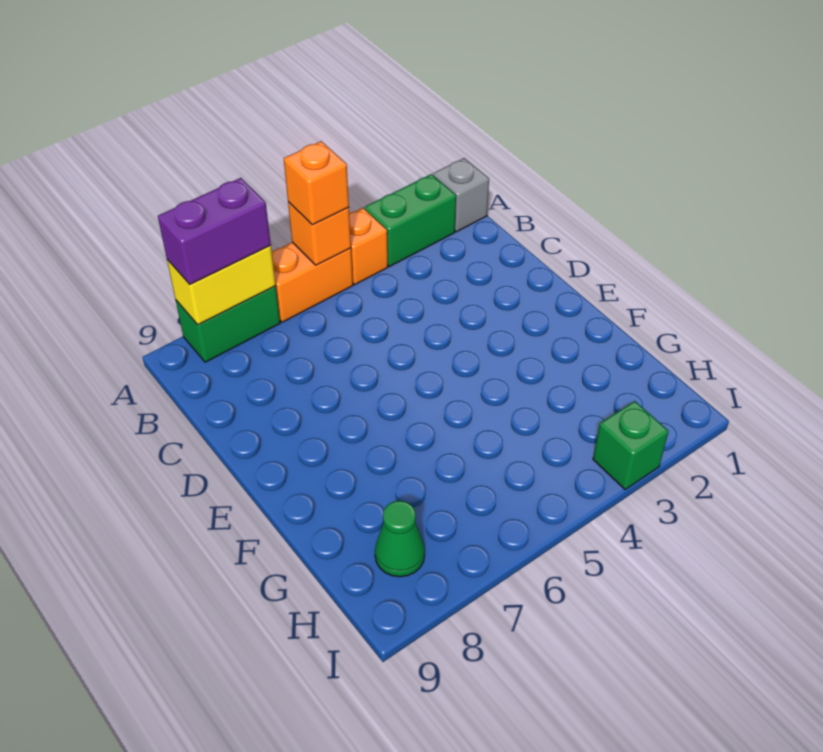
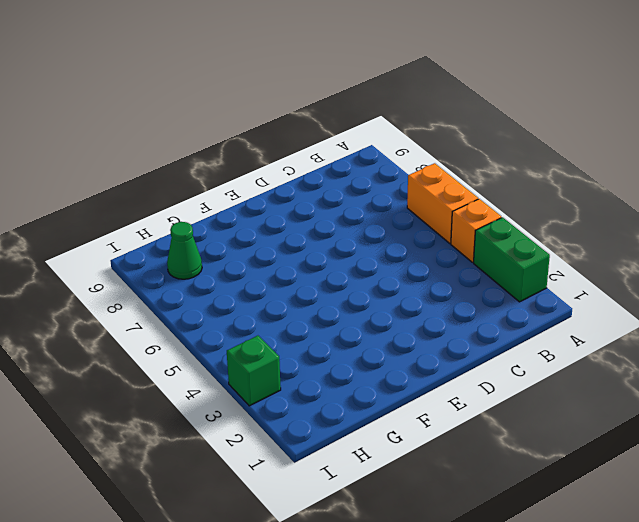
none -> grey brick A1 level 1
none -> green brick A7:A8 level 1

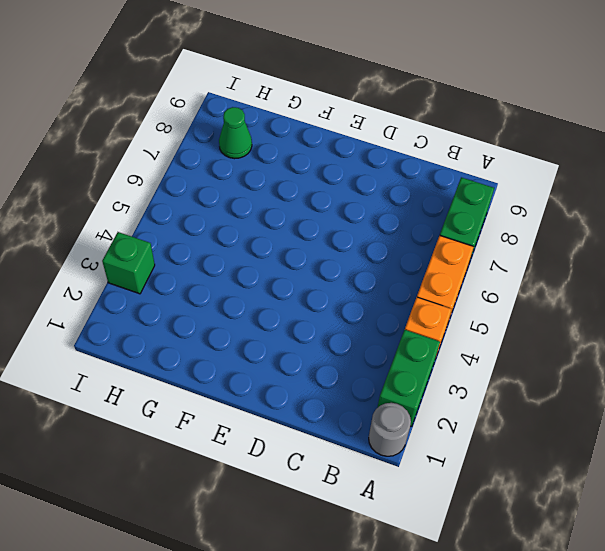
grey round brick A1 level 1 -> grey brick A1 level 1
none -> orange brick A5 level 2
none -> yellow brick A7:A8 level 2

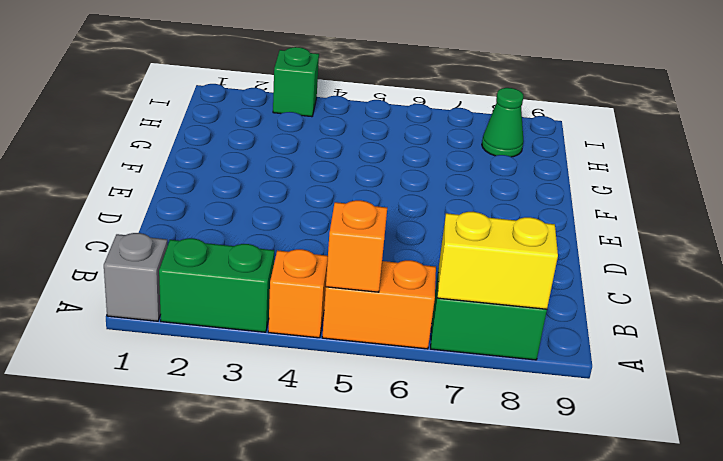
none -> orange brick A5 level 3
none -> purple brick A7:A8 level 3

